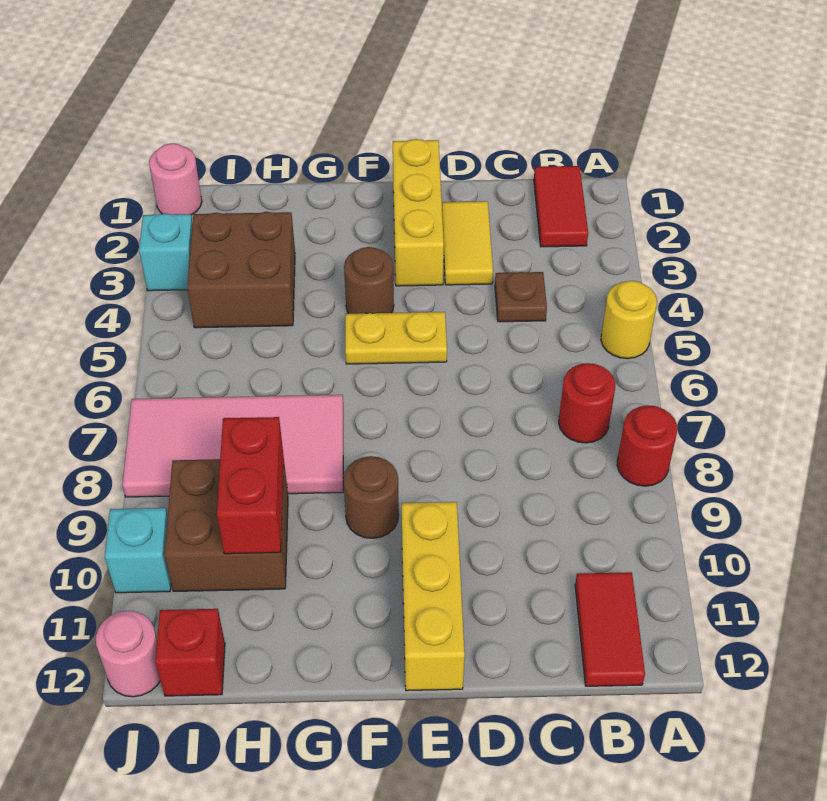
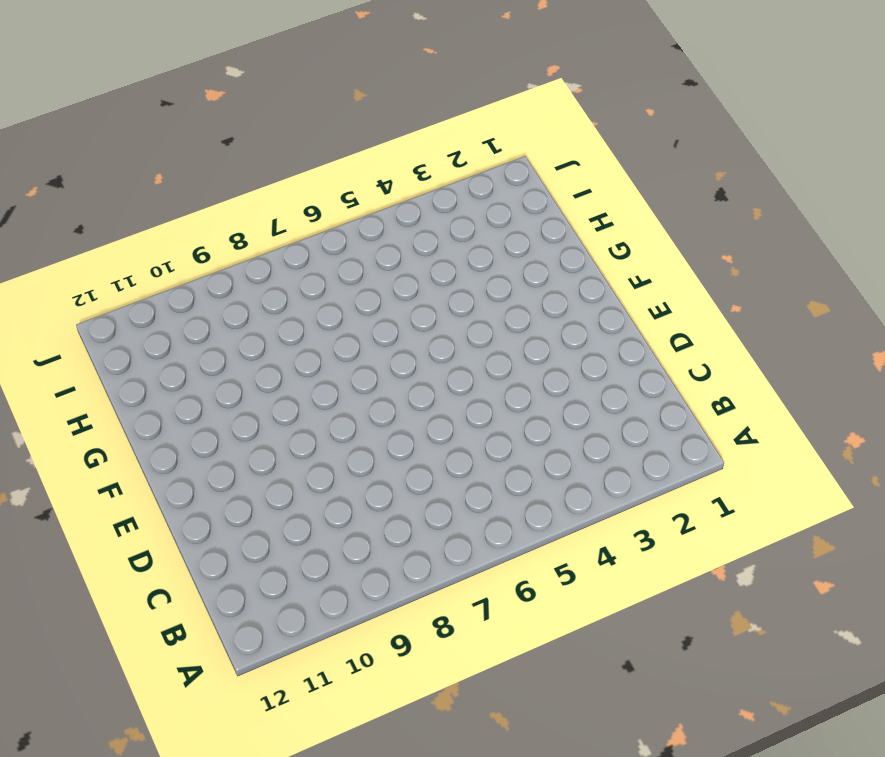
none -> yellow round brick A5 level 1
none -> red round brick A8 level 1
none -> red tile B1:B2 level 1

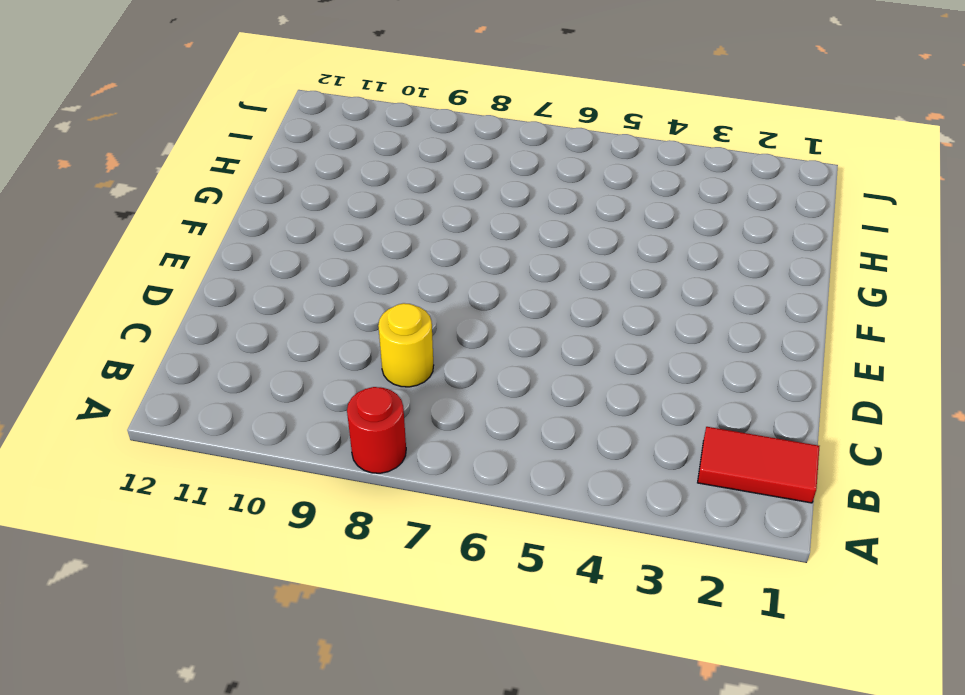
yellow round brick C8 level 1 -> yellow round brick A5 level 1
none -> red round brick B7 level 1
none -> red tile B11:B12 level 1
none -> brown plate C4 level 1

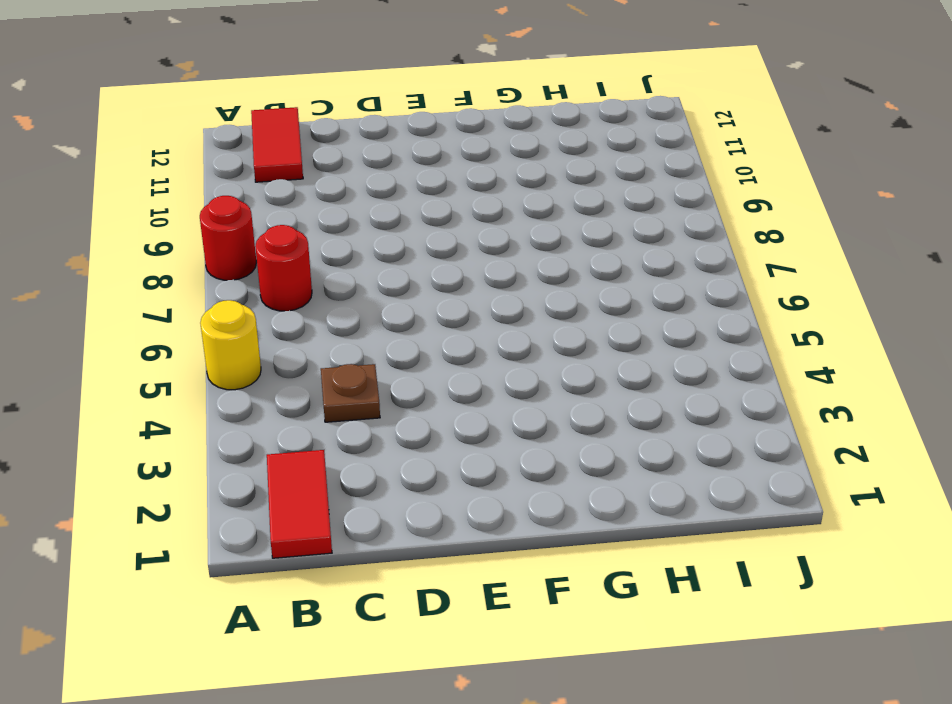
none -> yellow tile D2:D3 level 1
none -> yellow brick E1:E3 level 1
none -> yellow plate E5:F5 level 1

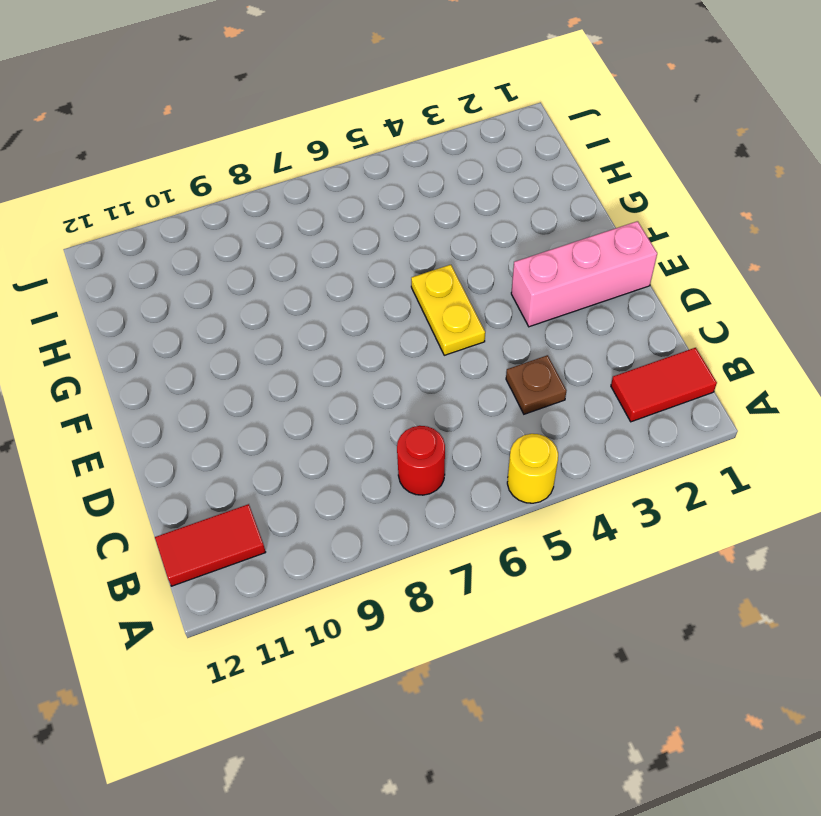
pink brick E1:E3 level 1 -> yellow brick E1:E3 level 1
none -> red round brick A8 level 1
none -> yellow tile D2:D3 level 1
none -> yellow brick E10:E12 level 1

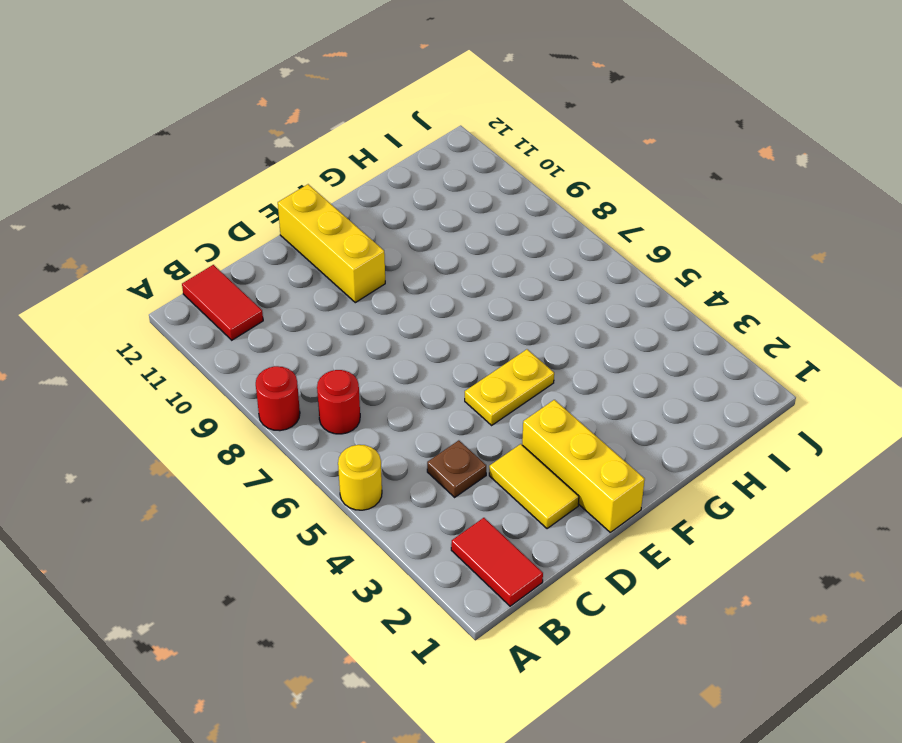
none -> brown round brick F4 level 1
none -> brown round brick F9 level 1
none -> pink tile G7:J8 level 1

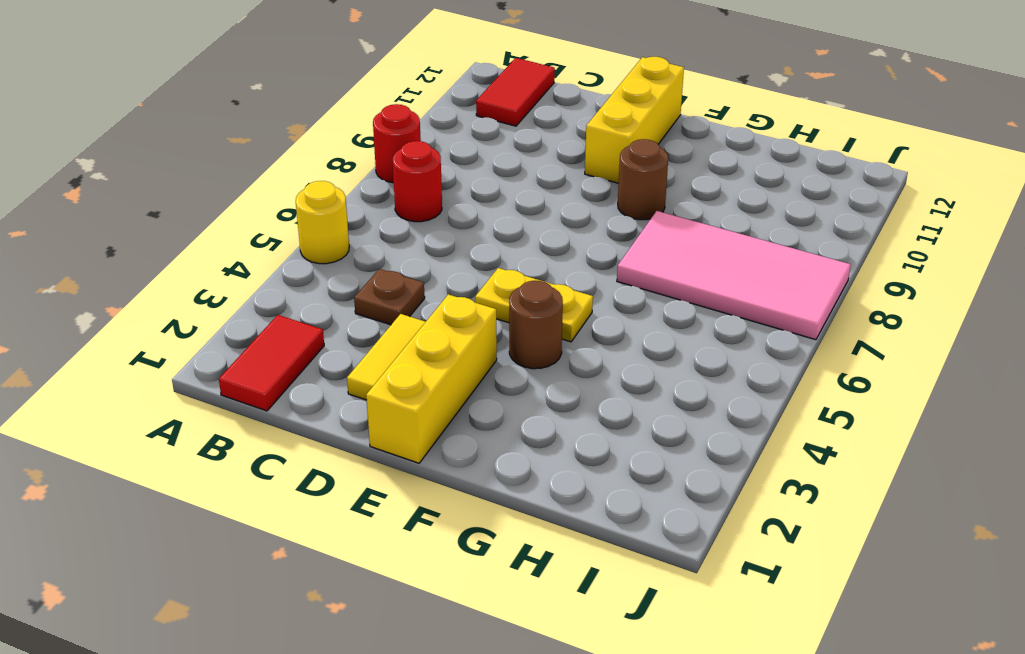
none -> brown brick H3:I4 level 1
none -> brown brick H9:I10 level 1
none -> red brick I12 level 1

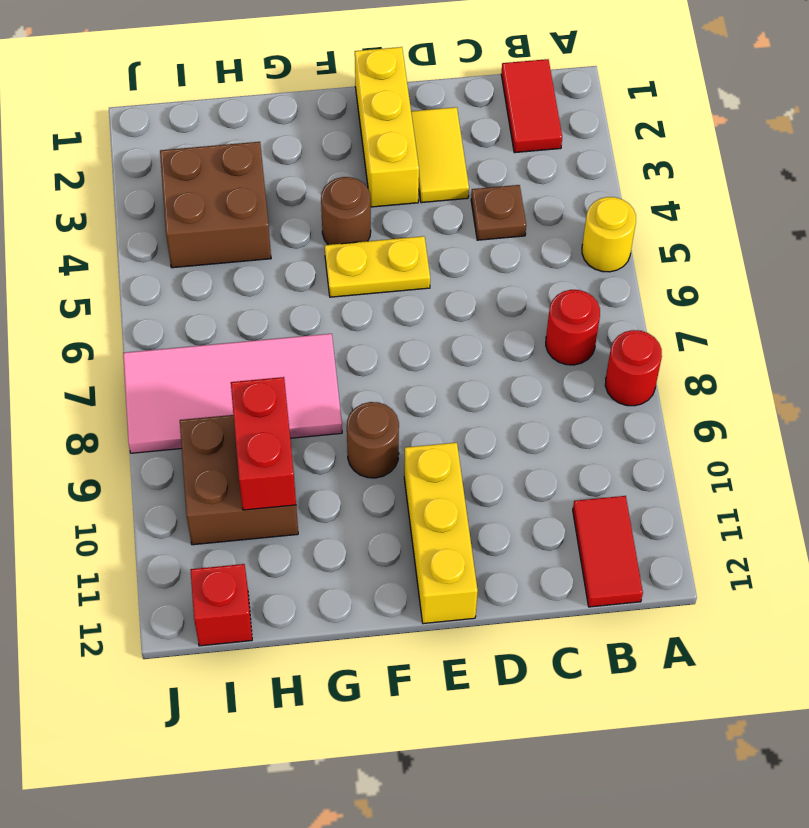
none -> pink round brick J1 level 1
none -> cyan brick J3 level 1
none -> cyan brick J10 level 1

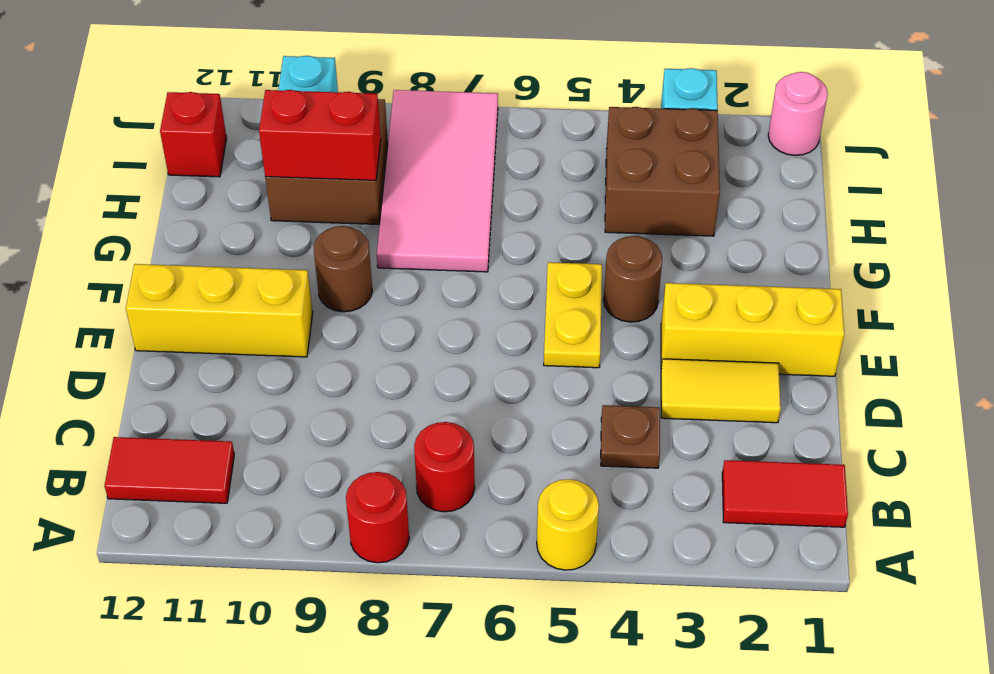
none -> pink round brick J12 level 1

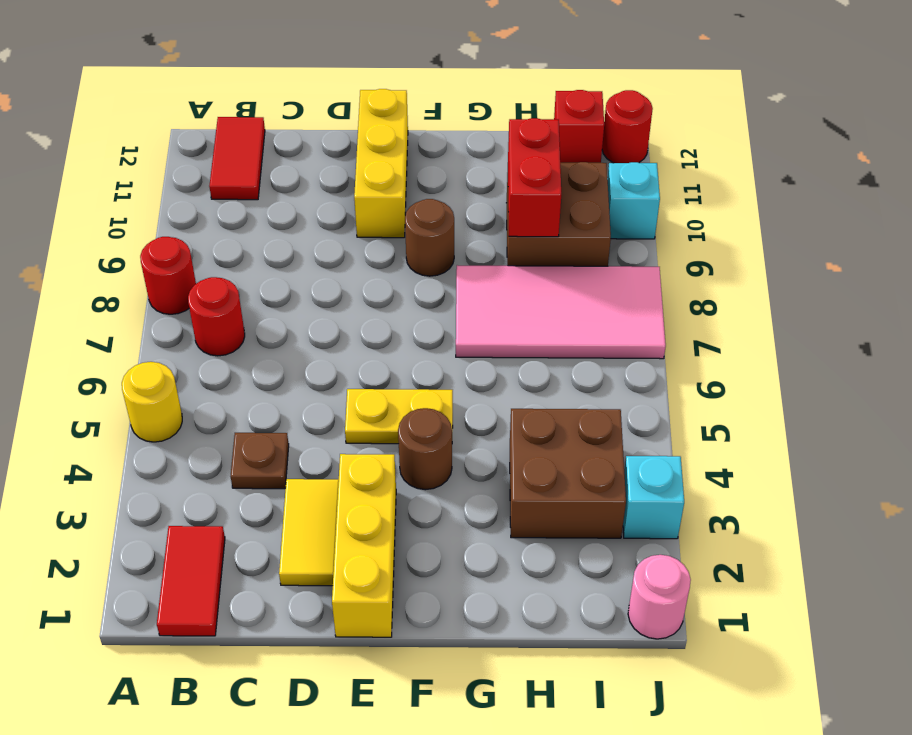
red round brick J12 level 1 -> pink round brick J12 level 1

